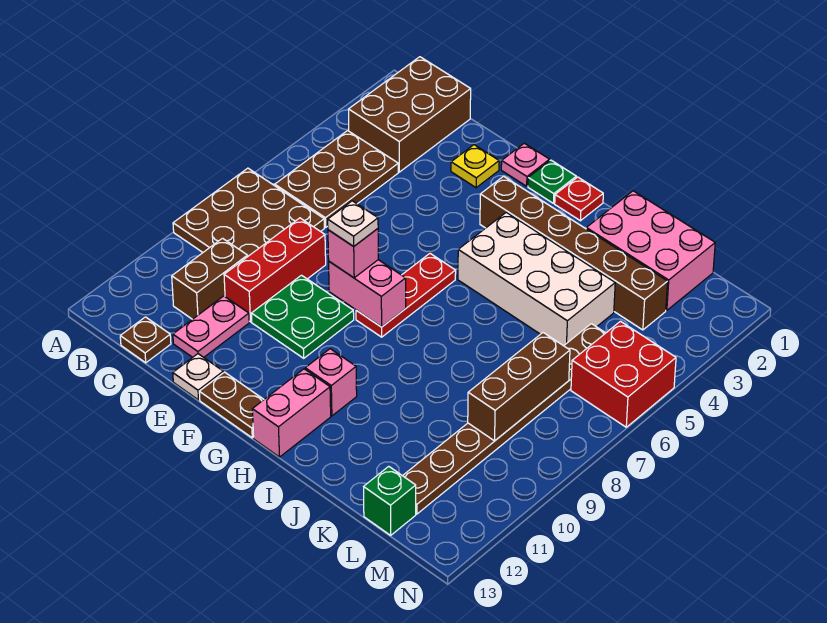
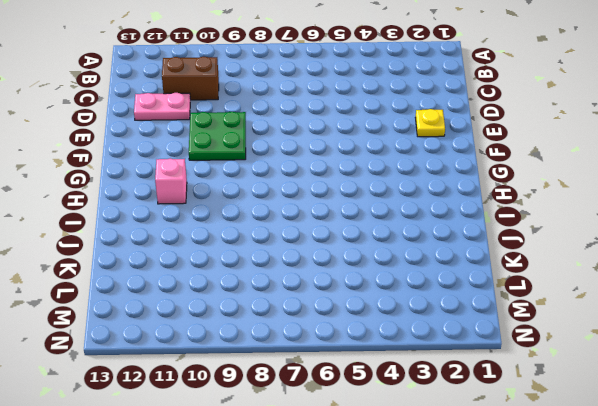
none -> brown plate A7:C9 level 1
none -> brown brick B1:C3 level 1
none -> brown plate B4:C6 level 1

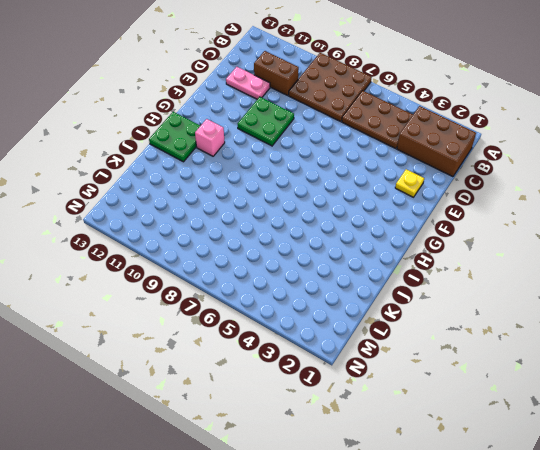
green plate H12:I13 level 1 -> pink brick H12:H13 level 1
none -> brown plate C13 level 1
none -> red brick D8:D10 level 1
none -> white plate E13 level 1

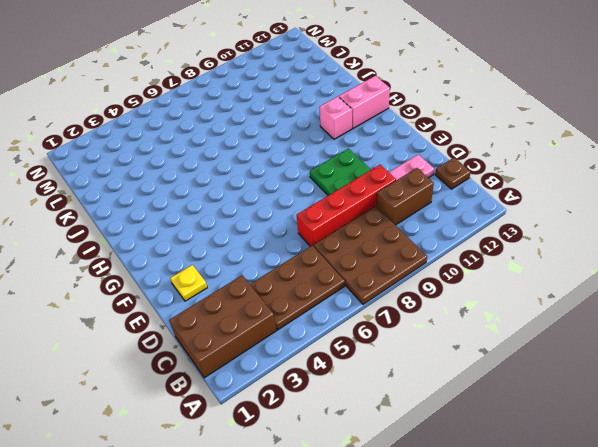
red brick D7:D10 level 1 -> red brick D8:D10 level 1
none -> white plate E13 level 1
none -> pink plate F1 level 1
none -> brown plate F13:G13 level 1

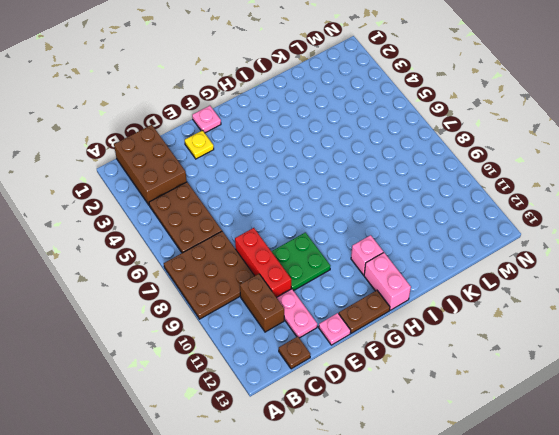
pink plate E13 level 1 -> white plate E13 level 1
none -> green plate G1 level 1
none -> brown brick G3:L3 level 1
none -> red plate G6:G8 level 1

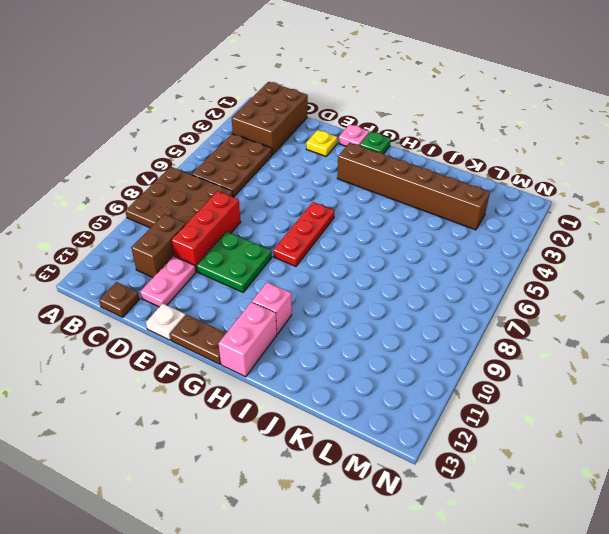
none -> red plate H1 level 1
none -> white brick H4:K5 level 1
none -> pink brick J1:L2 level 1

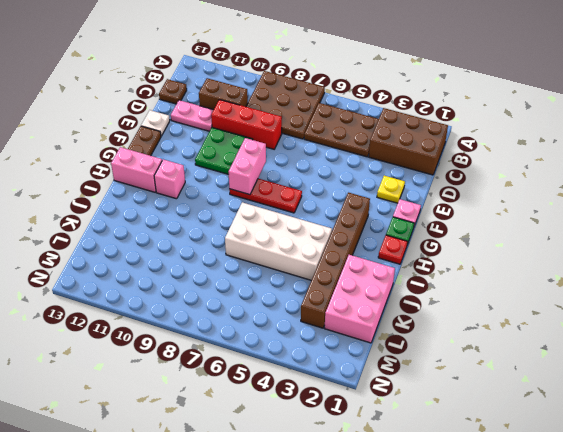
white brick I4:J7 level 1 -> white brick H4:K5 level 1
none -> brown plate L5:L12 level 1
none -> green brick L13 level 1
none -> red brick M5:N6 level 1

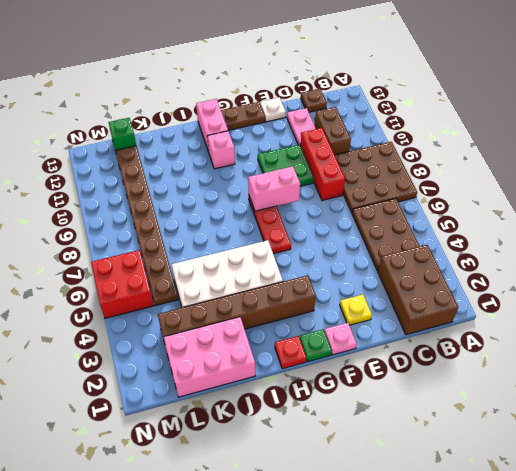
none -> brown brick L7:L9 level 2
none -> pink brick F8 level 3
none -> white plate F8 level 4

